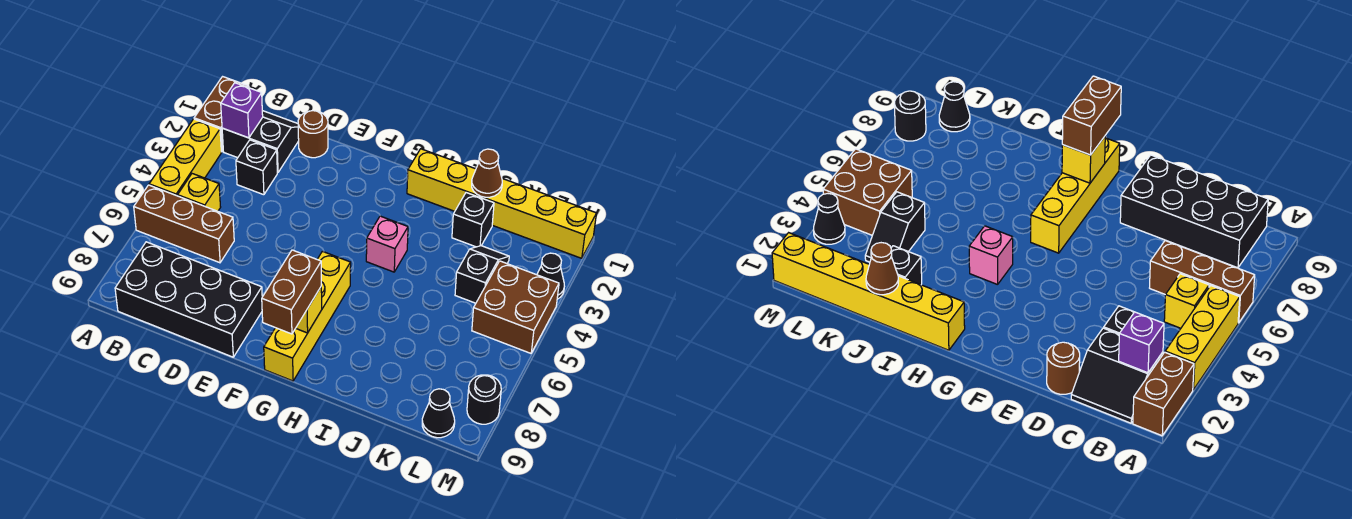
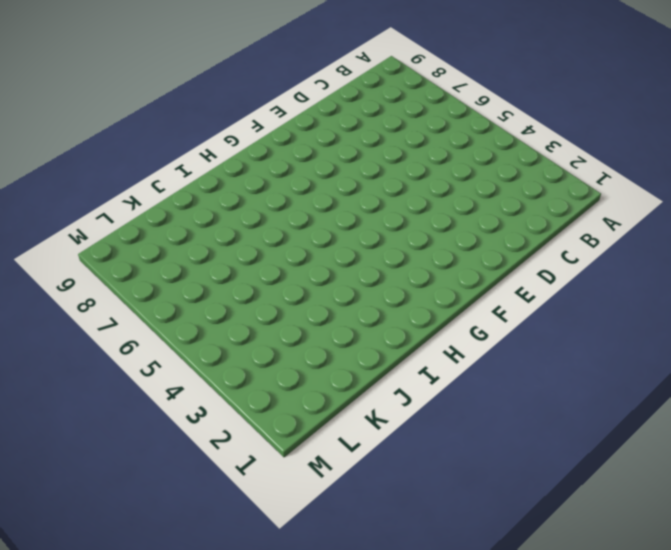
none -> brown brick A1:A2 level 1
none -> yellow brick A3:A5 level 1
none -> brown brick A6:C6 level 1

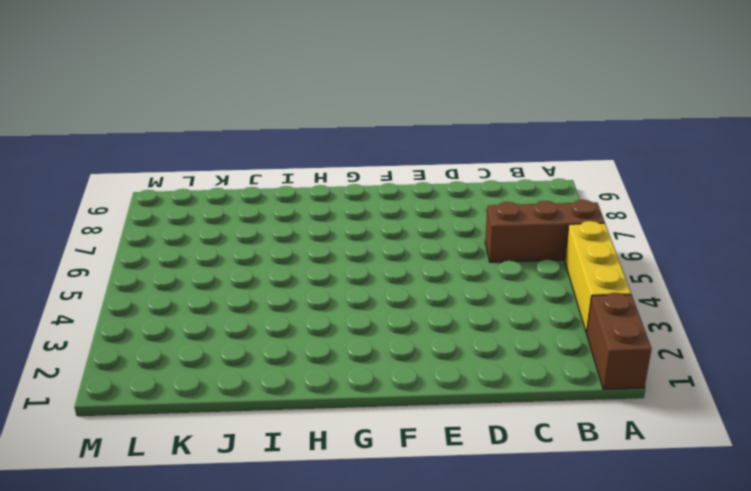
none -> black slope B1:C2 level 1 top 2
none -> yellow brick B5 level 1
none -> black brick B8:E9 level 1

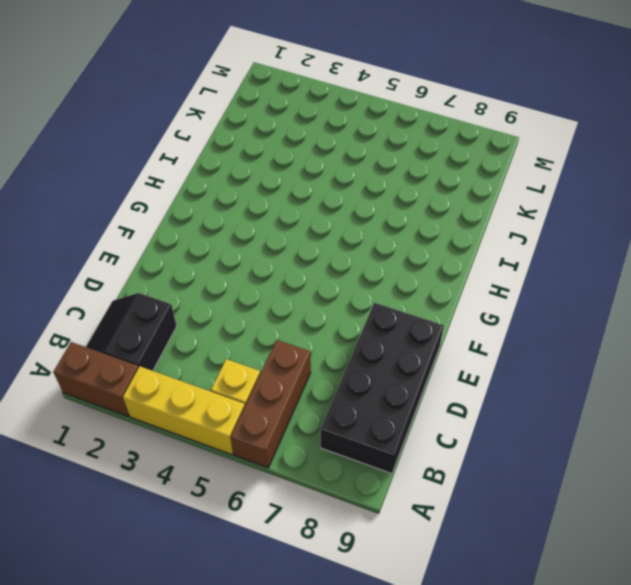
none -> black brick C3 level 1
none -> brown round brick D1 level 1
none -> yellow brick G6:G9 level 1

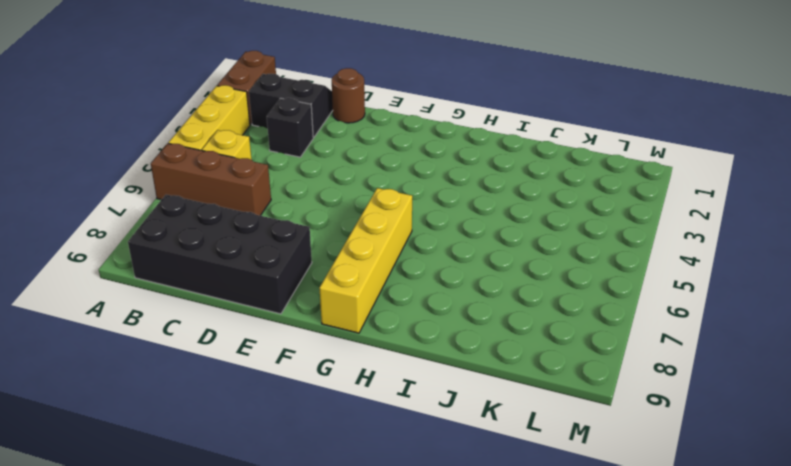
none -> yellow brick H1:M1 level 1
none -> pink brick H4 level 1
none -> black brick J2 level 1

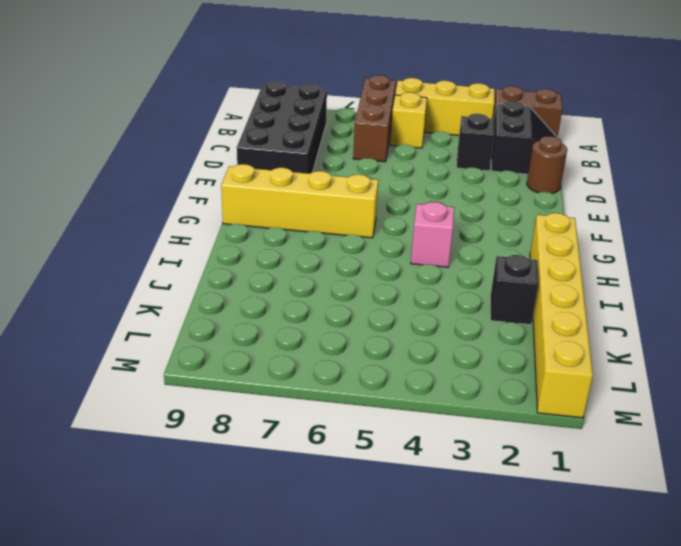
none -> black slope K3:K4 level 1 top 4
none -> brown brick L4:M5 level 1
none -> black cone L9 level 1

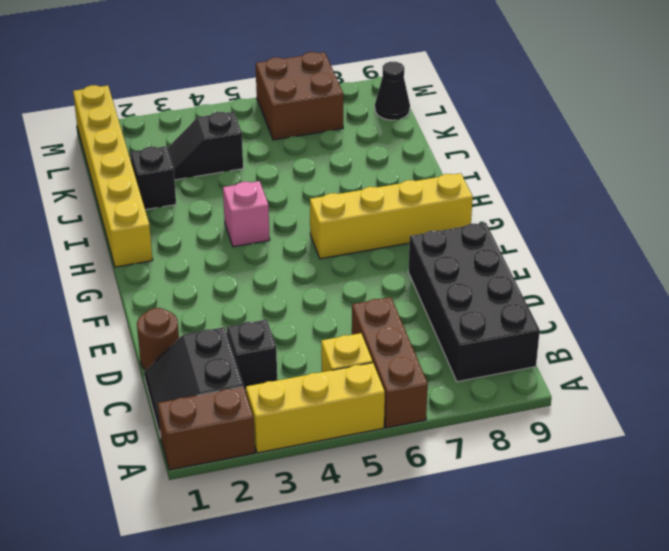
brown brick L6:M7 level 1 -> brown brick L4:M5 level 1
none -> black cone M3 level 1
none -> black round brick M8 level 1
none -> purple brick B2 level 2

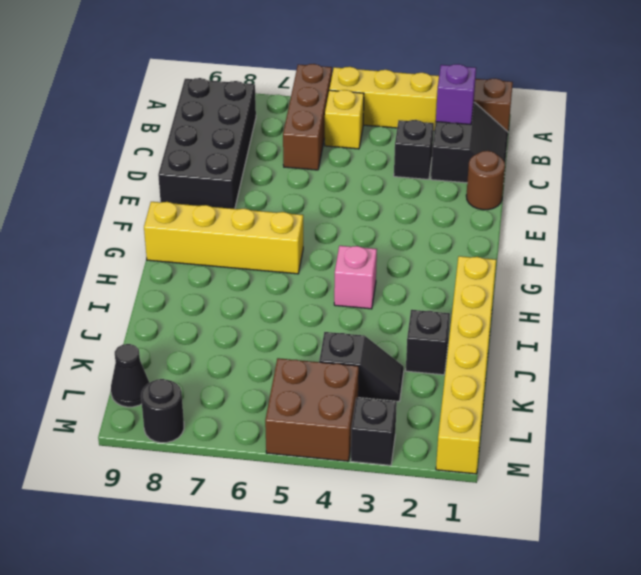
black brick M3 level 1 -> black cone M3 level 1
none -> yellow brick G8 level 2
none -> brown cone J1 level 2
none -> brown brick G8:G9 level 3

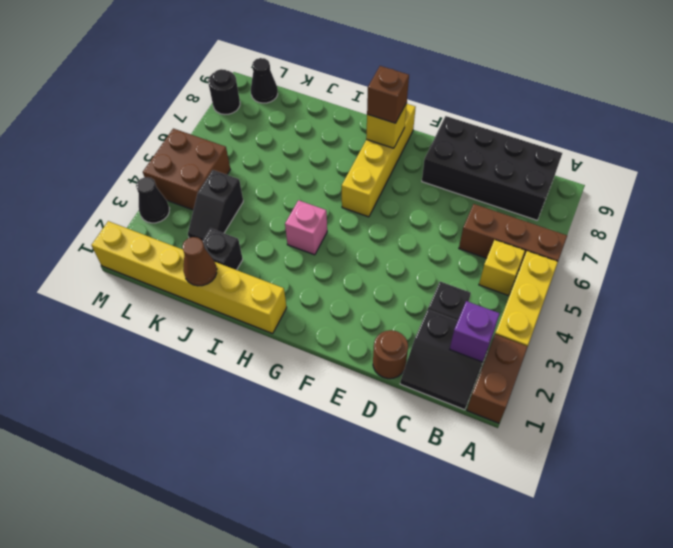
brown brick G8 level 3 -> brown brick G8:G9 level 3

